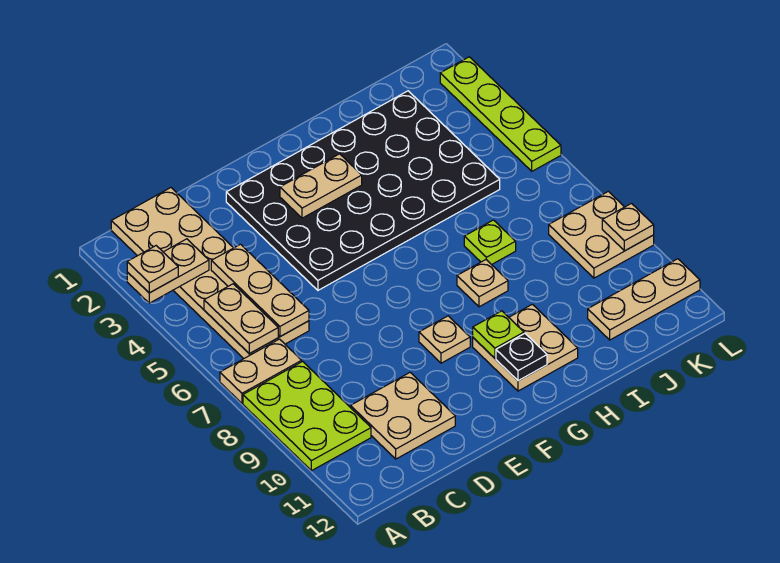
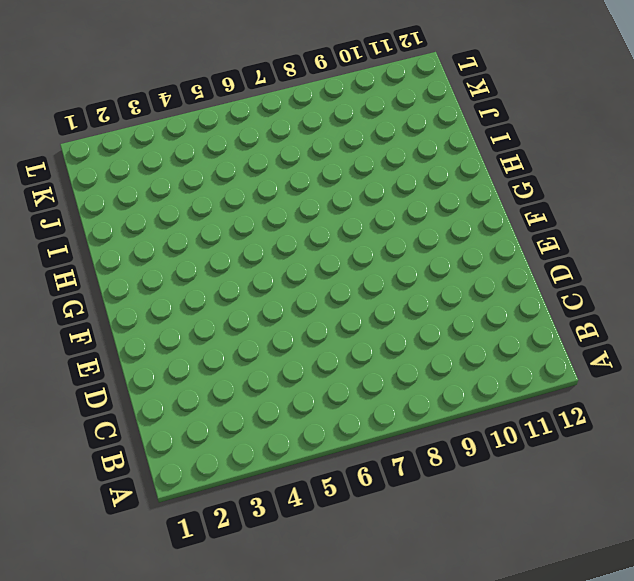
none -> tan plate A7:B7 level 1
none -> lime plate A8:B10 level 1
none -> tan plate B1:C6 level 1

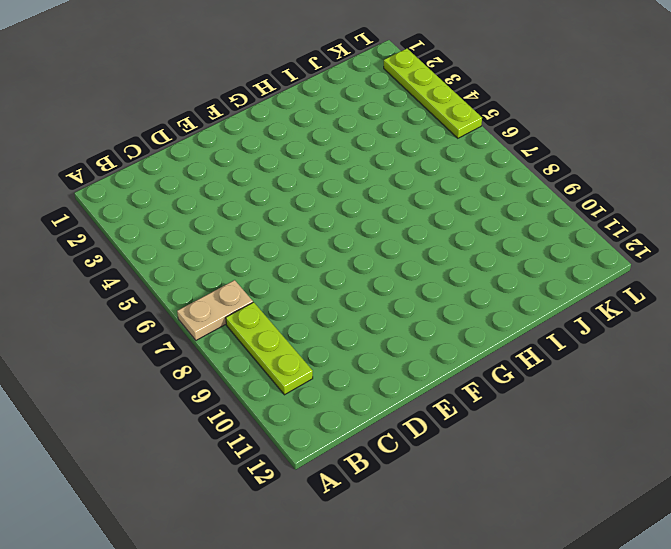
lime plate B8:B10 level 1 -> lime plate A8:B10 level 1
none -> tan plate B1:C6 level 1
none -> tan plate C10:D11 level 1
none -> black plate E2:J5 level 1

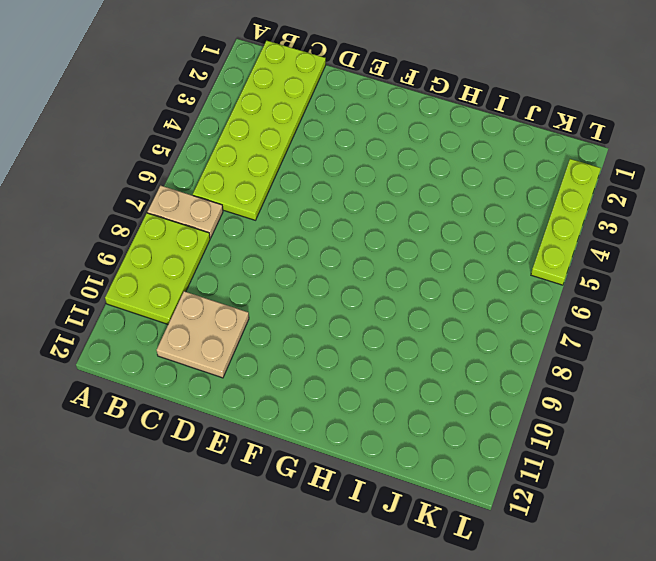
lime plate B1:C6 level 1 -> tan plate B1:C6 level 1
none -> black plate E2:J5 level 1
none -> tan plate F9 level 1
none -> tan plate G10:H11 level 1

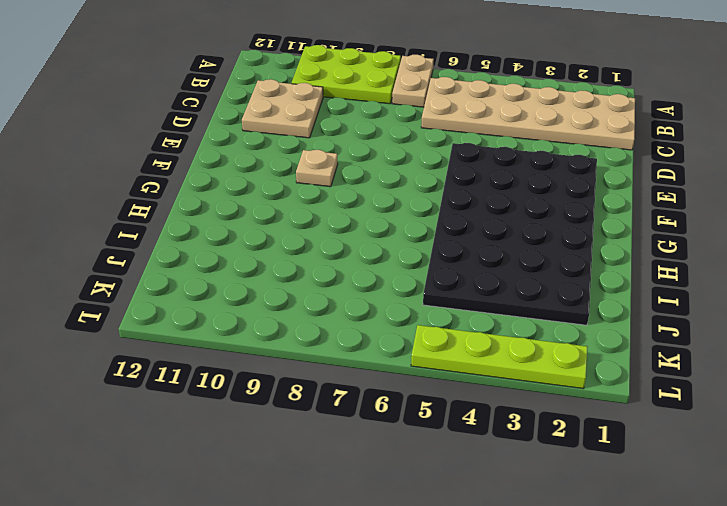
none -> tan plate G10:H11 level 1
none -> tan plate H8 level 1
none -> lime plate I7 level 1

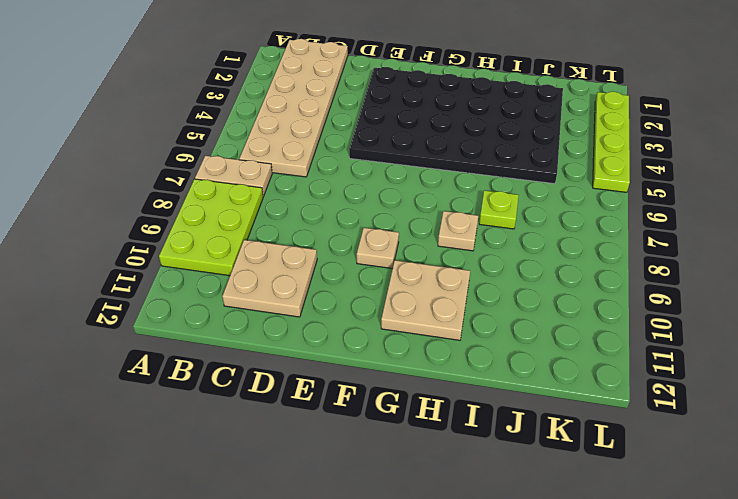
none -> tan plate J11:L11 level 1
none -> tan plate K8:L9 level 1
none -> tan plate A3:B3 level 2

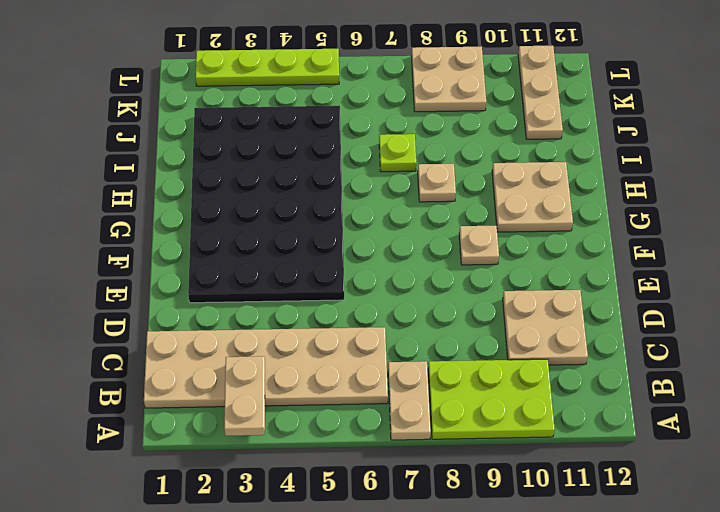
none -> tan plate B5:B6 level 2
none -> tan plate C4:C6 level 2
none -> tan plate F3:G3 level 2

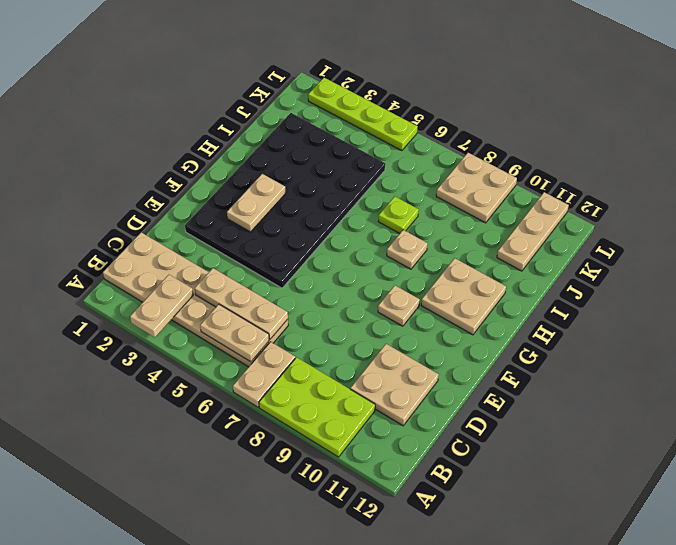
none -> lime plate G10 level 2
none -> black plate G11 level 2
none -> tan plate L9 level 2

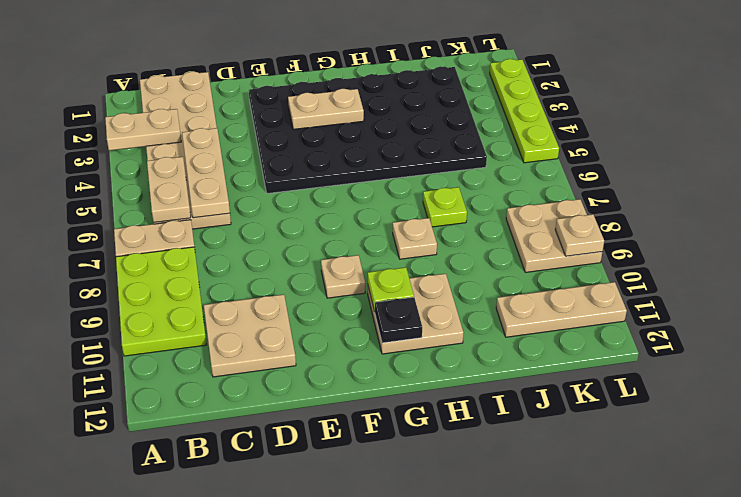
none -> tan plate A3 level 3

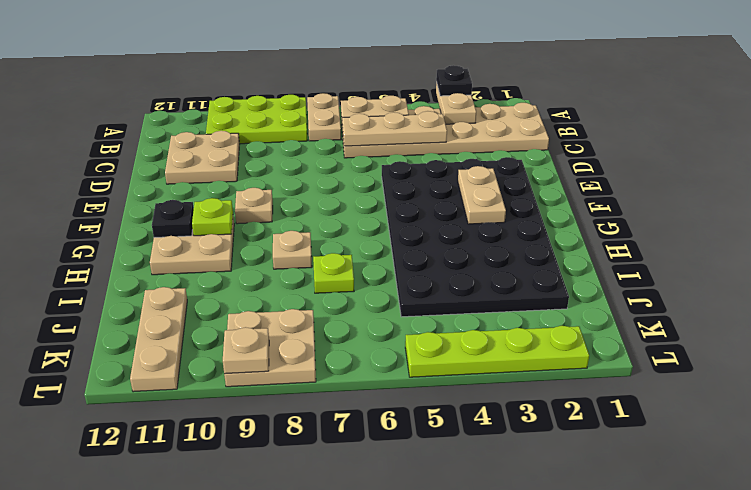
black plate A3 level 3 -> tan plate A3 level 3

